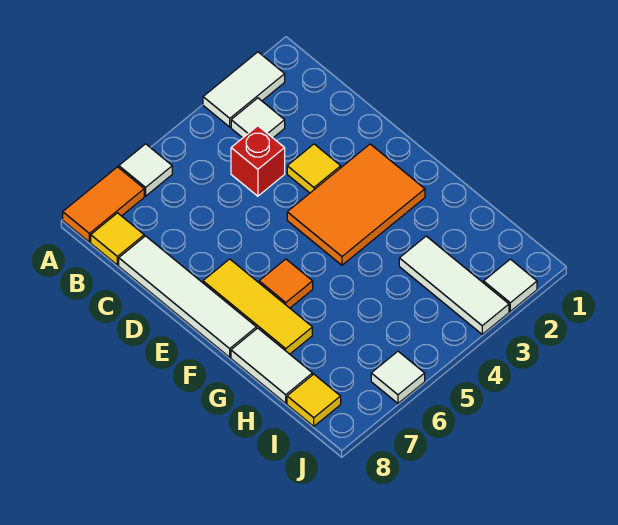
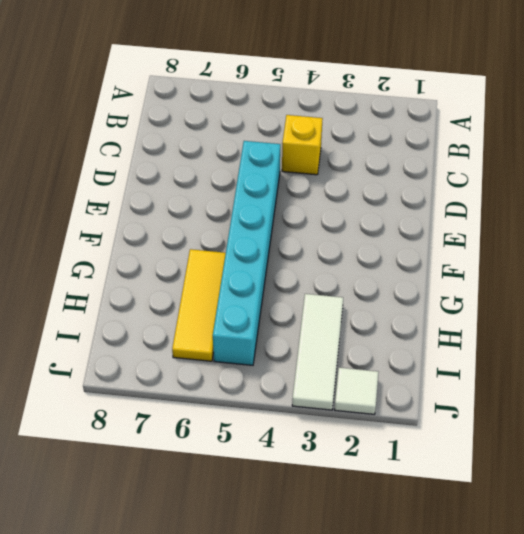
yellow brick C4 level 1 -> red brick C4 level 1
cyan brick D5:I5 level 1 -> none
yellow tile G6:I6 level 1 -> yellow tile E7:G7 level 1
none -> white tile A2:A3 level 1
none -> white tile A6 level 1
none -> orange tile A7:A8 level 1

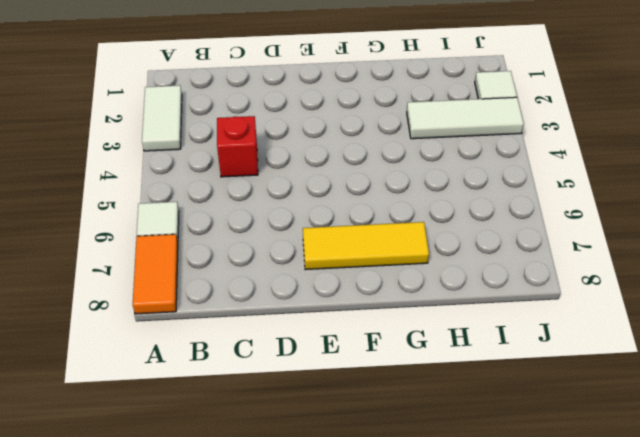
none -> white tile B3 level 1
none -> yellow tile B8 level 1
none -> white tile C8:F8 level 1

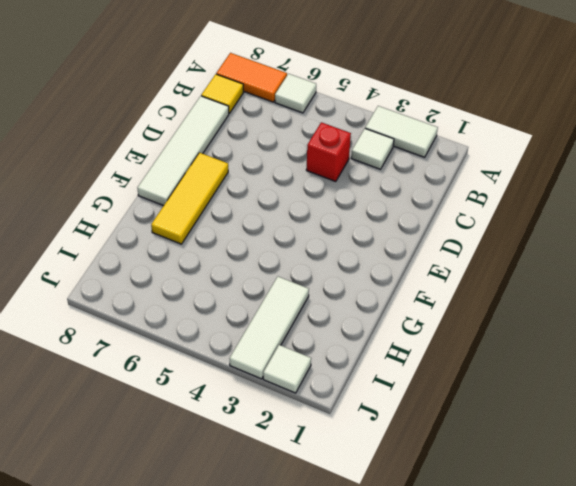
none -> yellow tile D3 level 1
none -> orange tile E2:F4 level 1
none -> orange tile F6 level 1

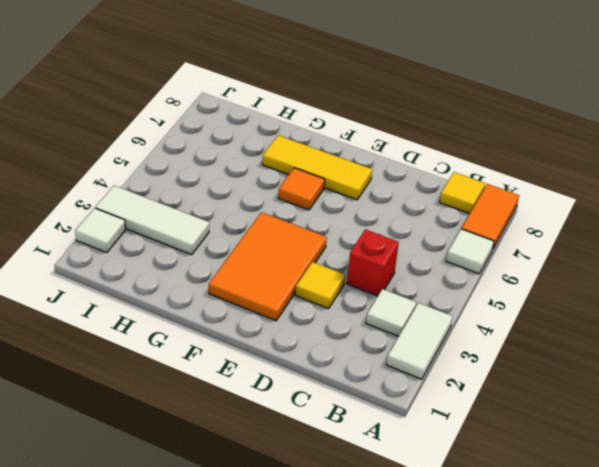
none -> white tile C8:F8 level 1
none -> white tile G8:H8 level 1
none -> yellow tile I8 level 1

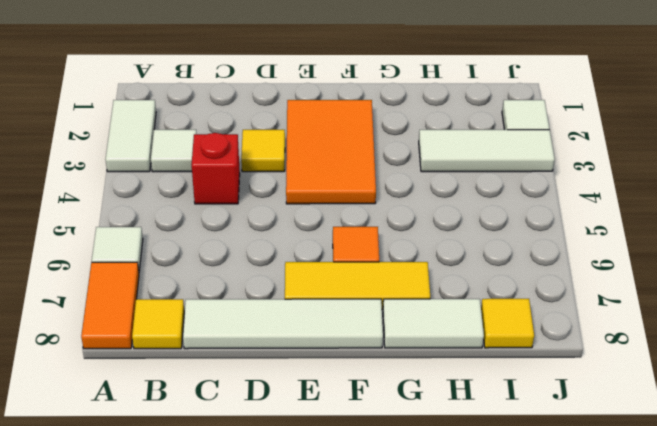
none -> white tile J6 level 1

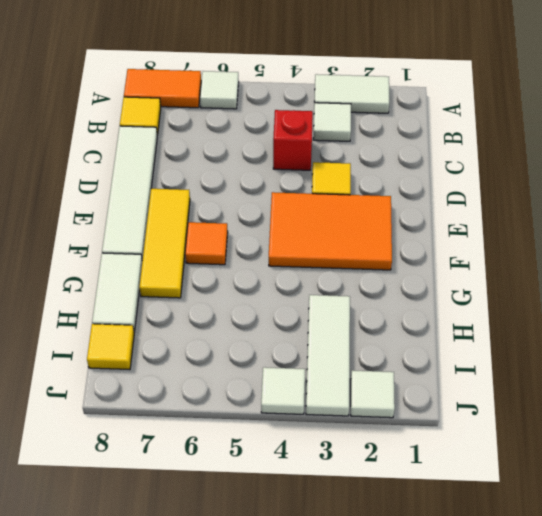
white tile J4 level 1 -> white tile J6 level 1

